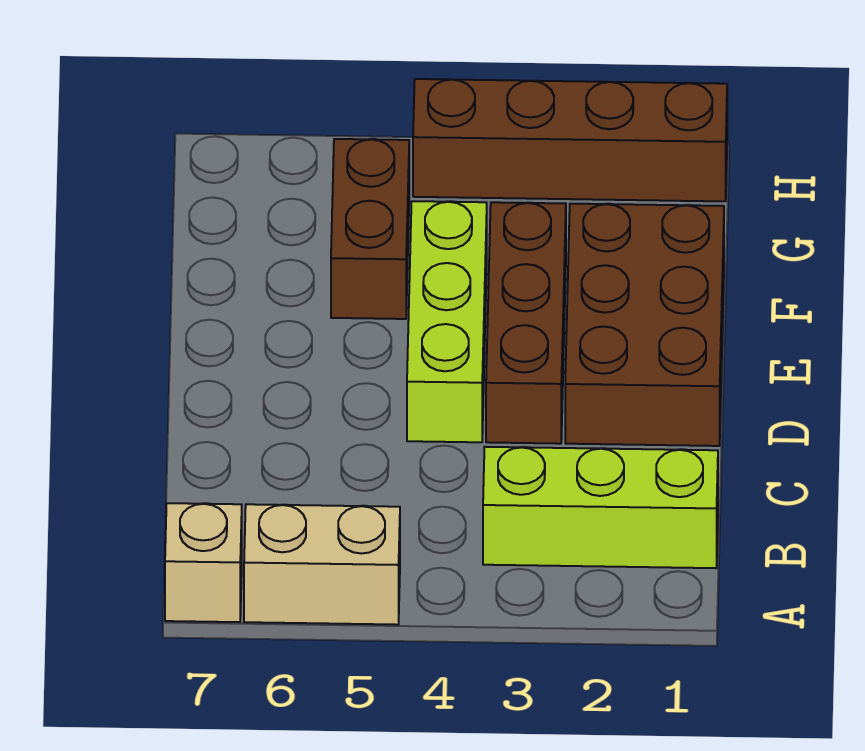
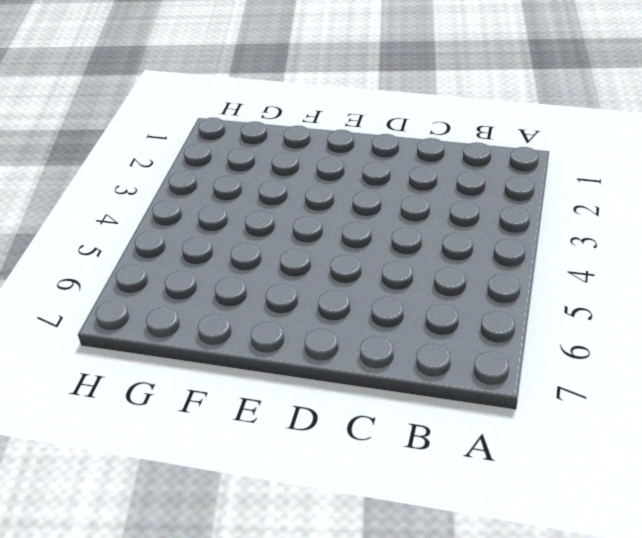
none -> tan brick A5:A6 level 1
none -> tan brick A7 level 1

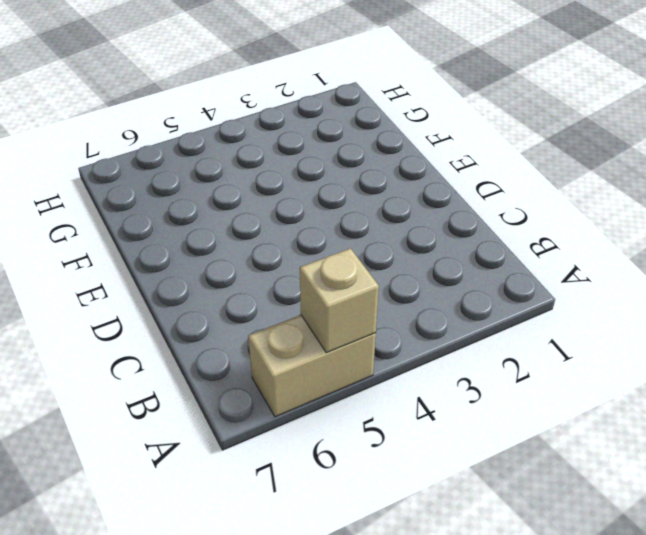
tan brick A5 level 2 -> tan brick A7 level 1
none -> lime brick B1:B3 level 1
none -> brown brick D1:F2 level 1

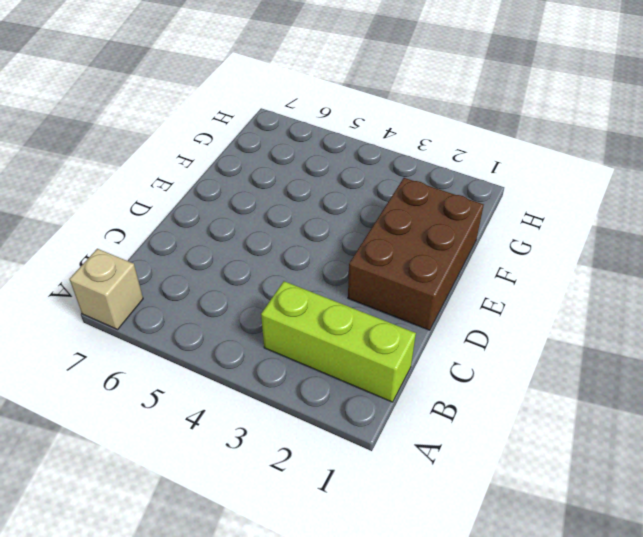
none -> tan brick A5:A6 level 1
none -> brown brick D3:F3 level 1

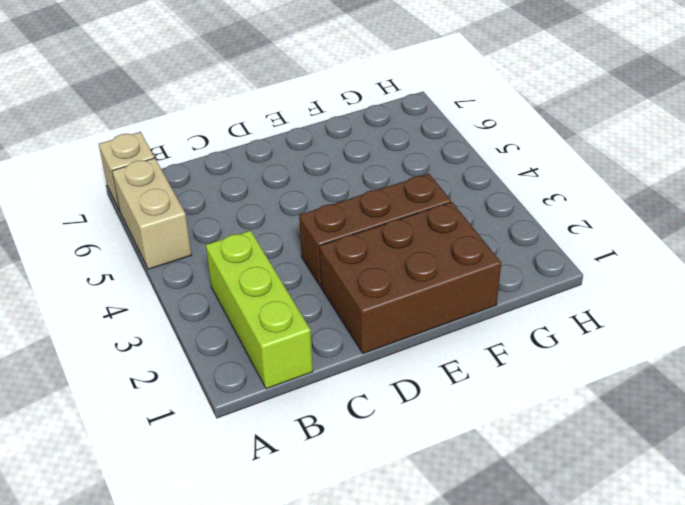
none -> lime brick D4:F4 level 1
none -> brown brick F5:G5 level 1

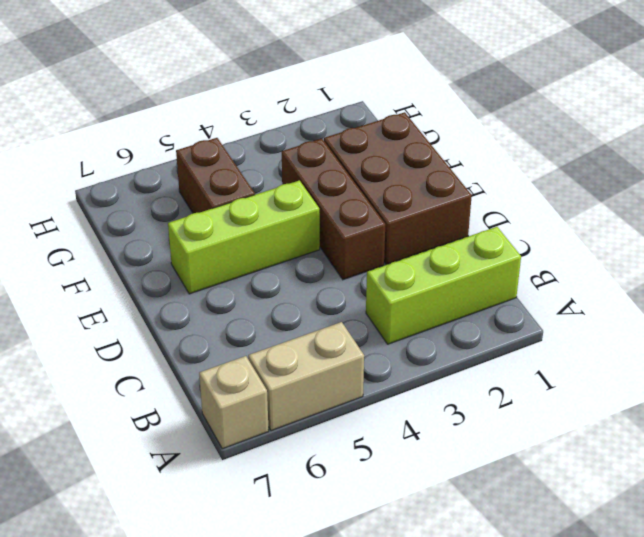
lime brick E4:E6 level 1 -> lime brick D4:F4 level 1
none -> brown brick H1:H4 level 1

